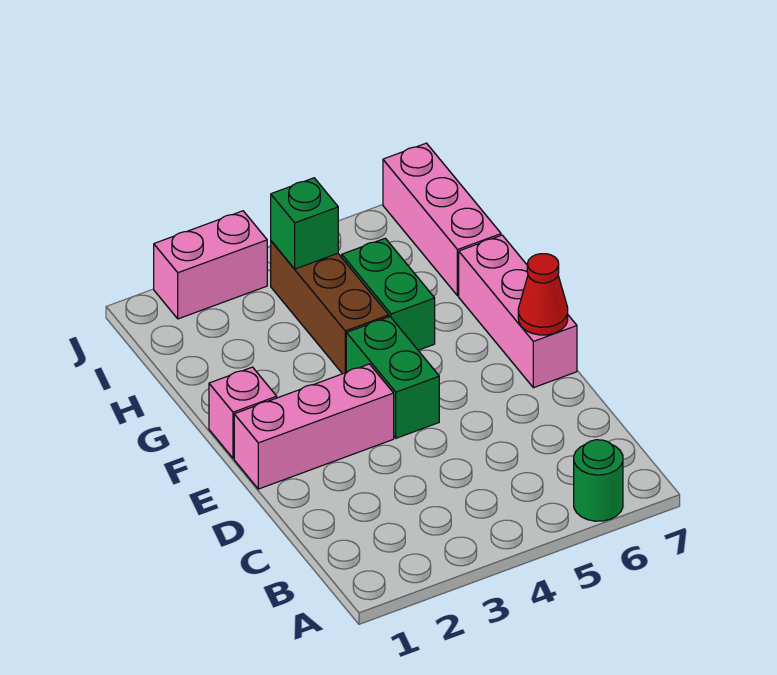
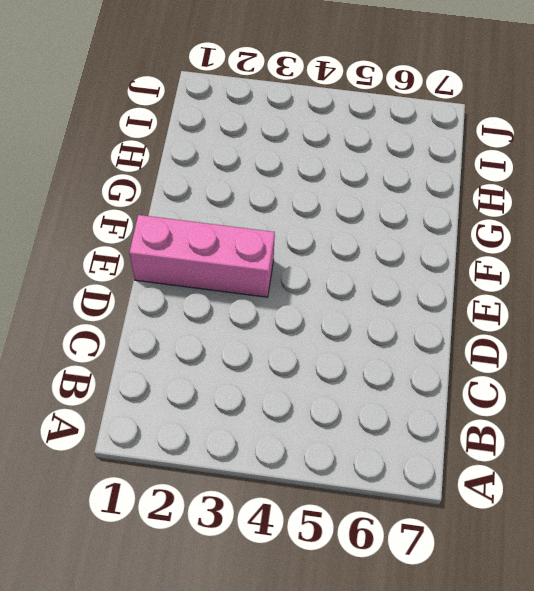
none -> green round brick A6 level 1
none -> green brick E4:F4 level 1

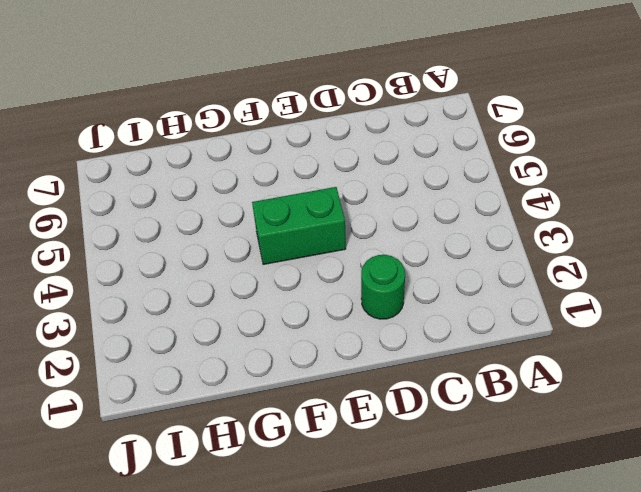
green round brick D2 level 1 -> green round brick A6 level 1
none -> pink brick E1:E3 level 1
none -> pink brick E7:G7 level 1

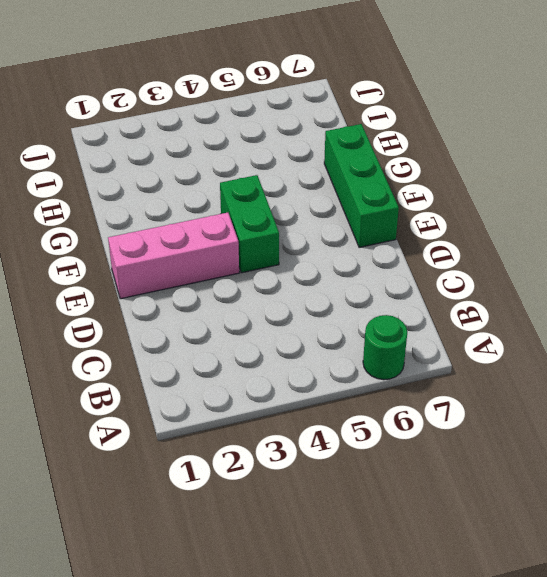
green brick E7:G7 level 1 -> pink brick E7:G7 level 1
none -> pink brick F1 level 1
none -> brown brick G4:I4 level 1

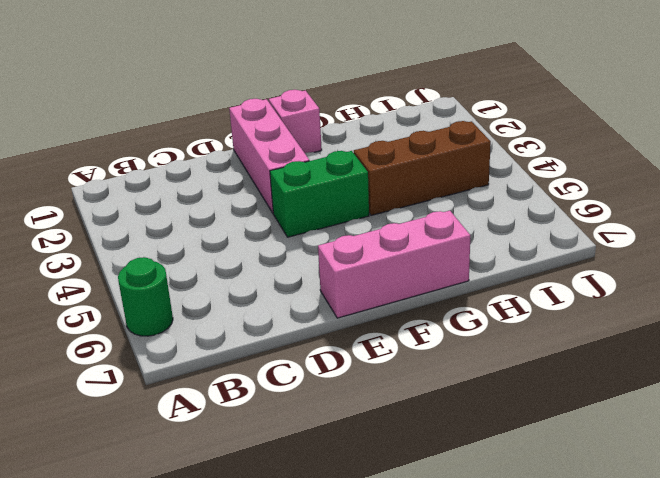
none -> green brick G5:H5 level 1
none -> pink brick H7:J7 level 1

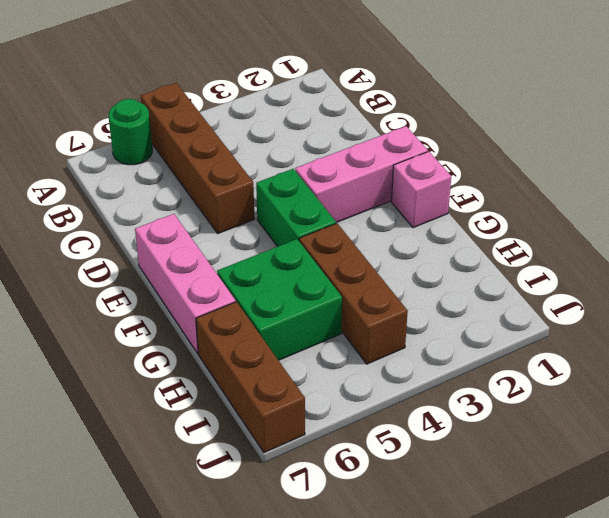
brown brick A5:D5 level 1 -> none
green brick G5:H6 level 1 -> green brick G5:H5 level 1
brown brick H7:J7 level 1 -> pink brick H7:J7 level 1
none -> pink brick J2:J3 level 1
none -> red cone E7 level 2

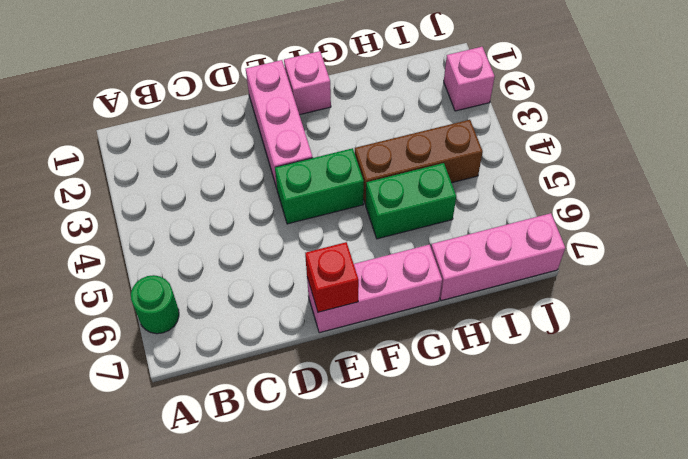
red brick E7 level 2 -> red cone E7 level 2
pink brick J2 level 1 -> pink brick J2:J3 level 1
none -> green brick I4 level 2

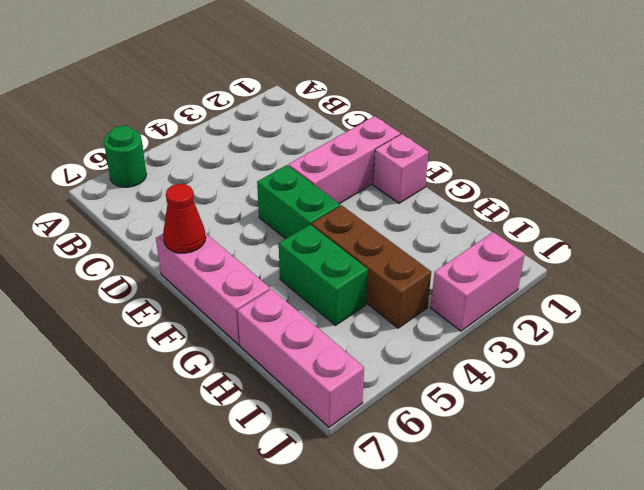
none -> green brick I4 level 2

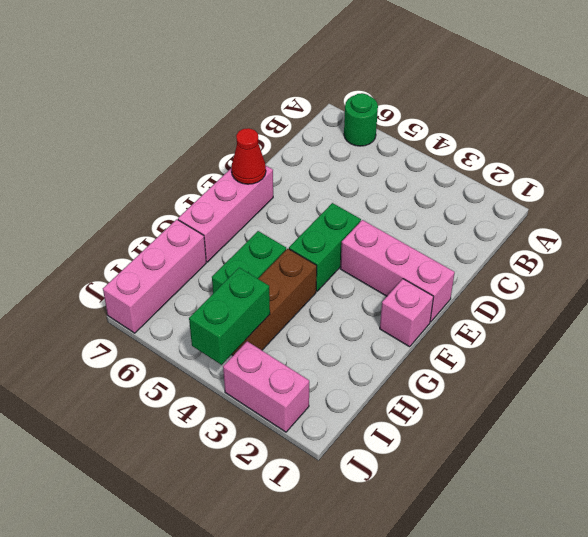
green brick I4:J4 level 2 -> green brick I4 level 2

